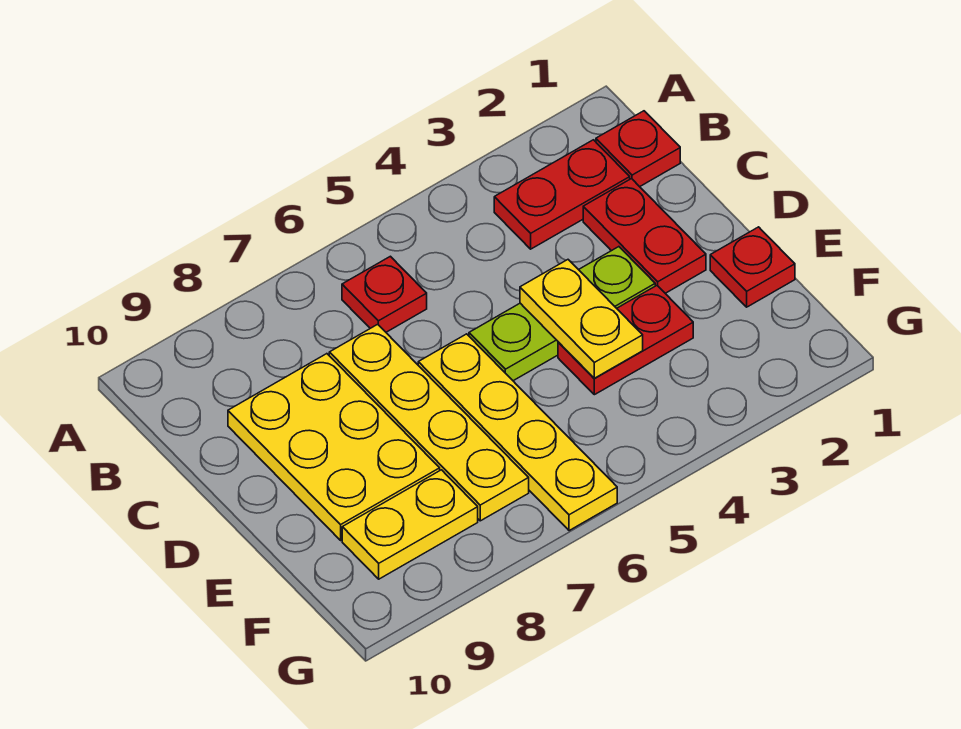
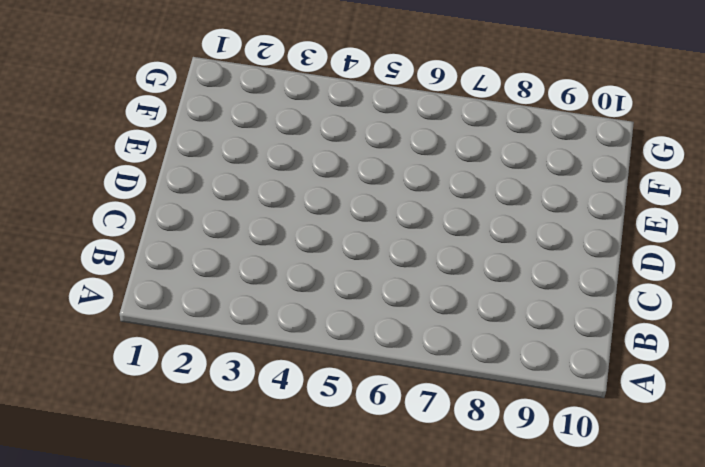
none -> red plate B1 level 1
none -> red plate B2:B3 level 1
none -> red plate B6 level 1

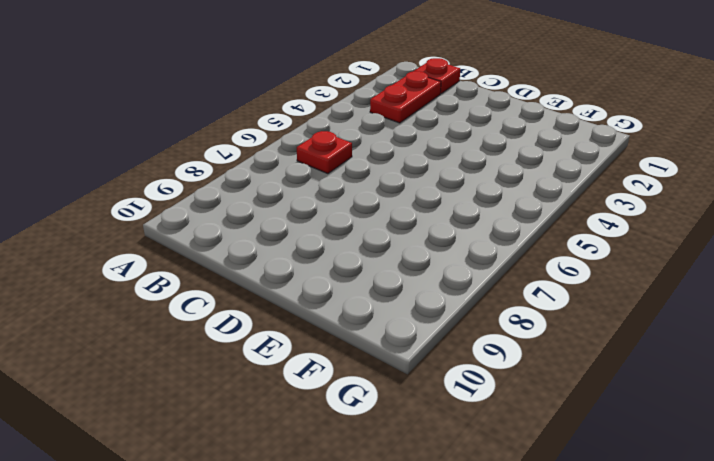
none -> red plate C2:D2 level 1
none -> yellow plate C7:F7 level 1
none -> yellow plate C8:E9 level 1

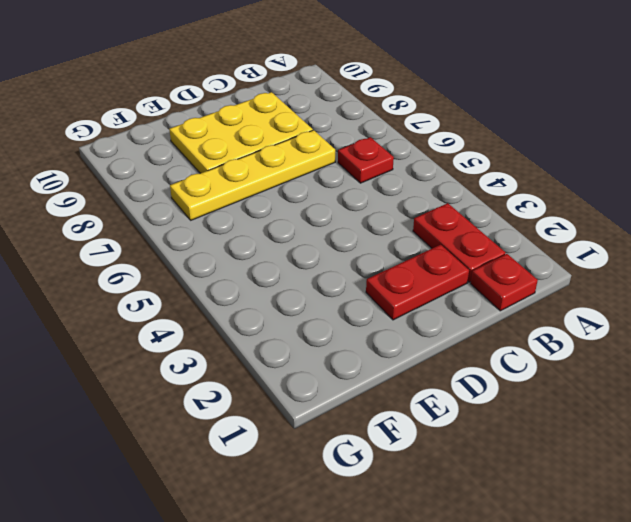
none -> lime plate D3:D5 level 1
none -> yellow plate D6:G6 level 1
none -> red plate E1 level 1

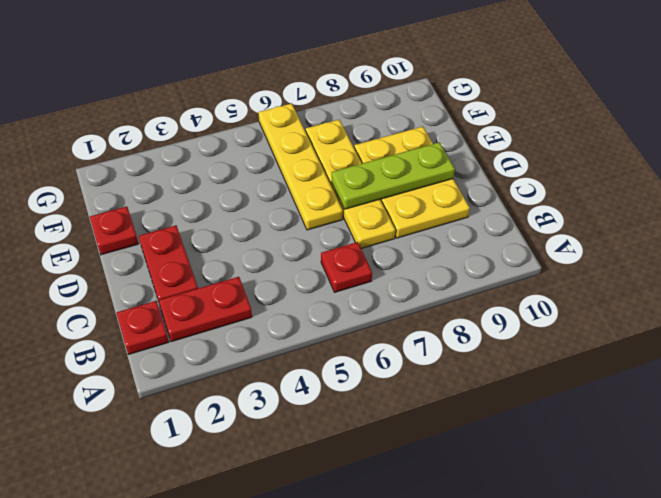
lime plate D7:D9 level 2 -> lime plate D3:D5 level 1
none -> red plate E3:E4 level 1
none -> yellow plate F8:F9 level 1
none -> yellow plate D4:E4 level 2

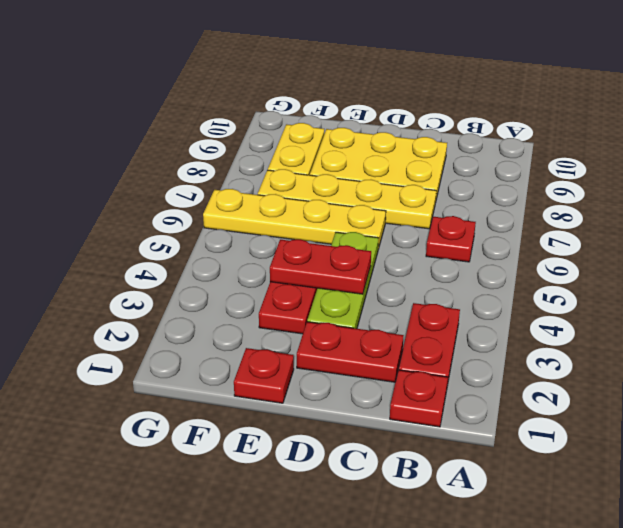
red plate D4:E4 level 2 -> yellow plate D4:E4 level 2

